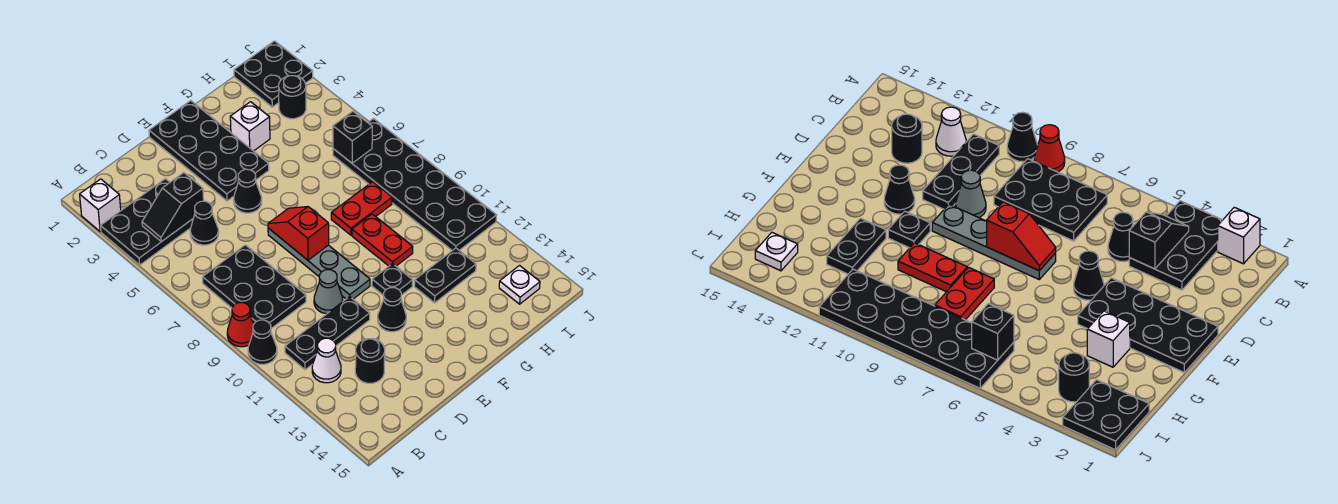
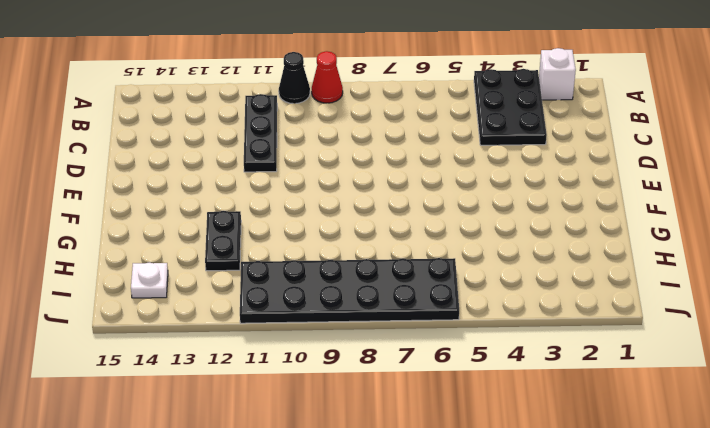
none -> black plate B7:C9 level 1
none -> white cone B12 level 1
none -> black cone C5 level 1

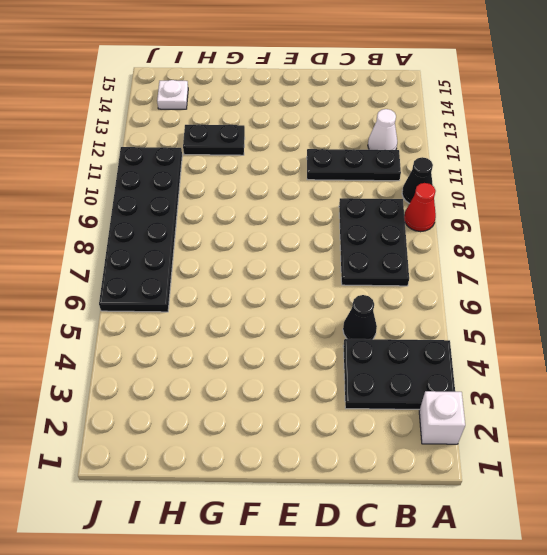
none -> black round brick C13 level 1
none -> grey cone D10 level 1
none -> black plate E1:F4 level 1

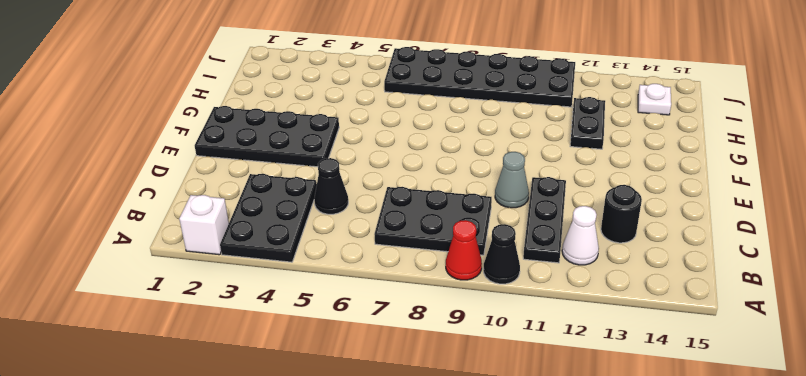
none -> black cone E5 level 1
none -> grey plate E7:E10 level 1
none -> black cone E12 level 1

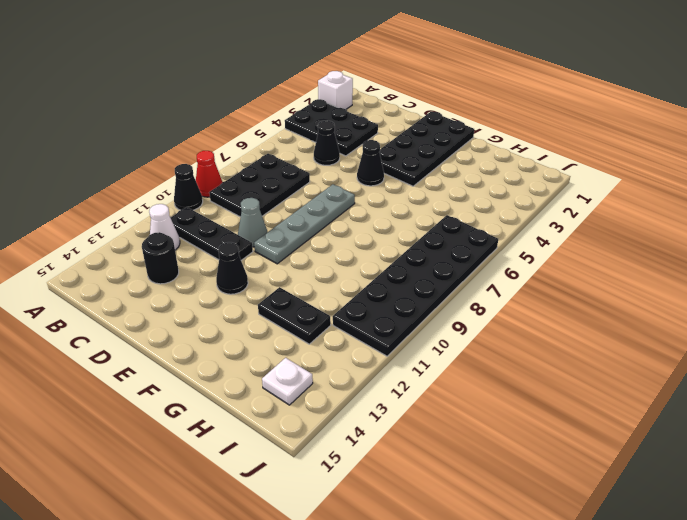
none -> black plate F11 level 1
none -> white brick G3 level 1
none -> red plate G8:H8 level 1

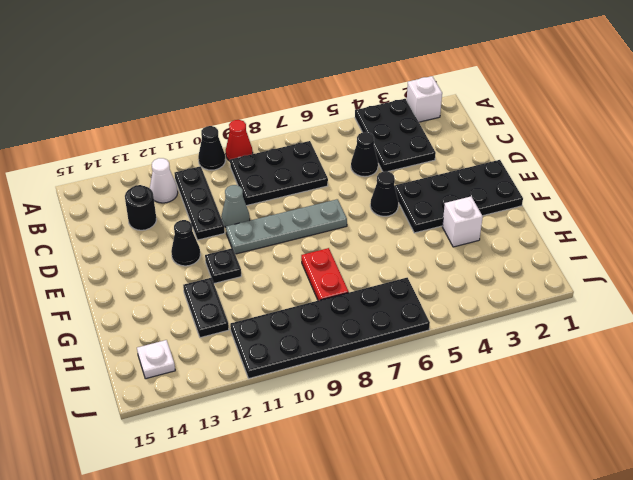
none -> red plate G9:G10 level 1
none -> black plate I1:J2 level 1
none -> black round brick I3 level 1

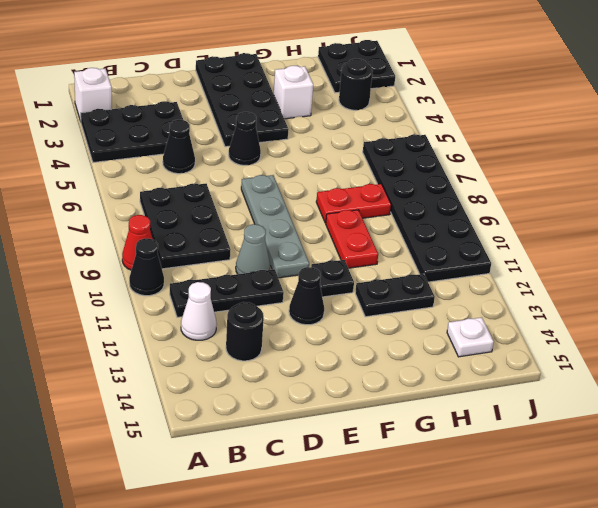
none -> black slope B4:C4 level 2 top C
none -> red slope E7:E8 level 2 top 8
none -> black brick I6 level 2

